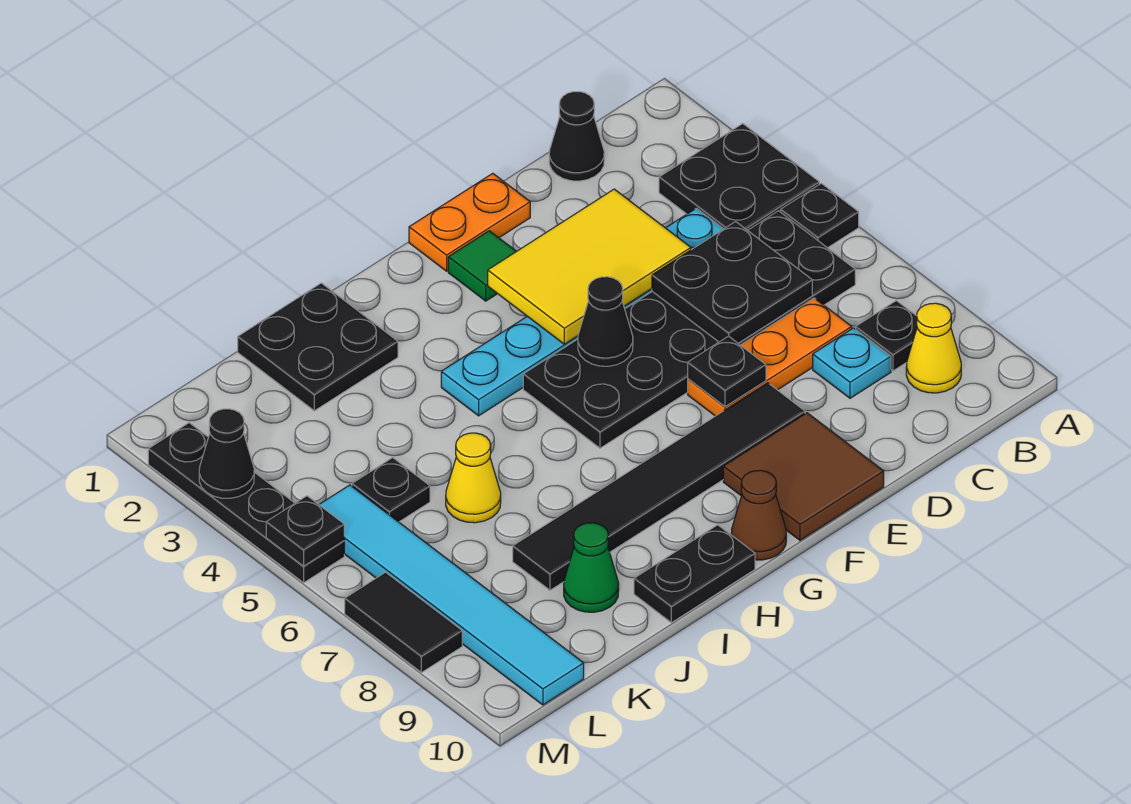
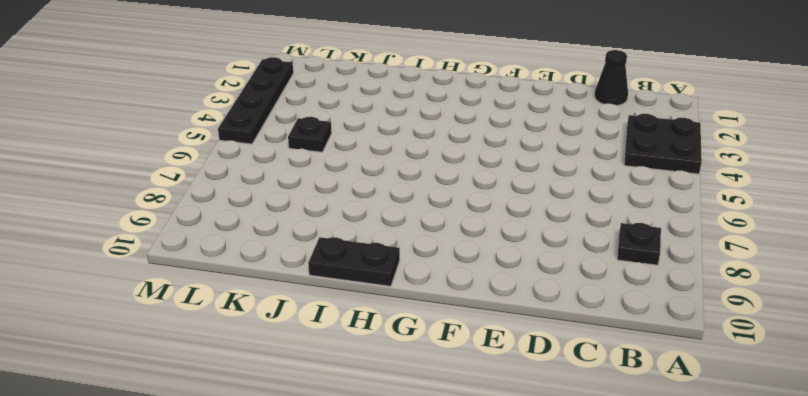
none -> black plate A5 level 1
none -> black plate B5:G6 level 1
none -> yellow cone B9 level 1

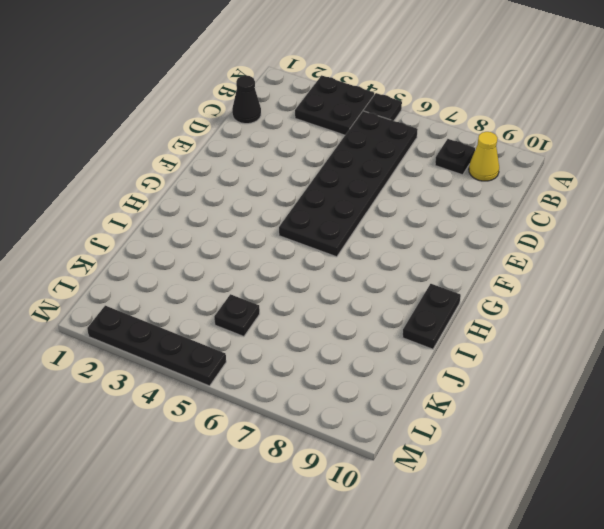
none -> cyan plate C4:H4 level 1
none -> orange plate C7:E7 level 1
none -> cyan plate C8 level 1

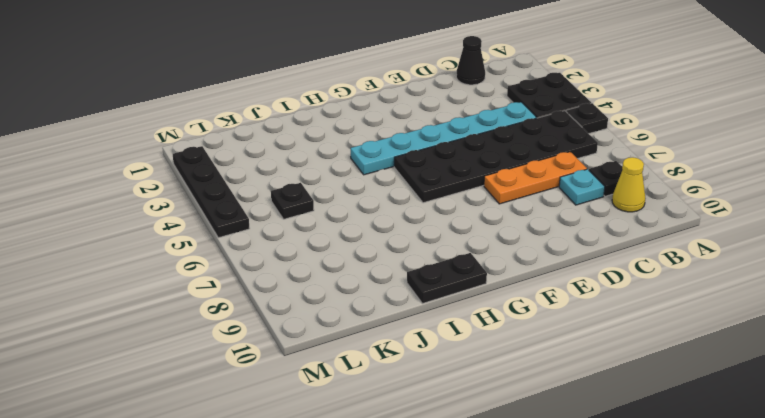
none -> orange plate E1:F1 level 1
none -> black tile E8:J8 level 1
none -> brown tile E9:F10 level 1

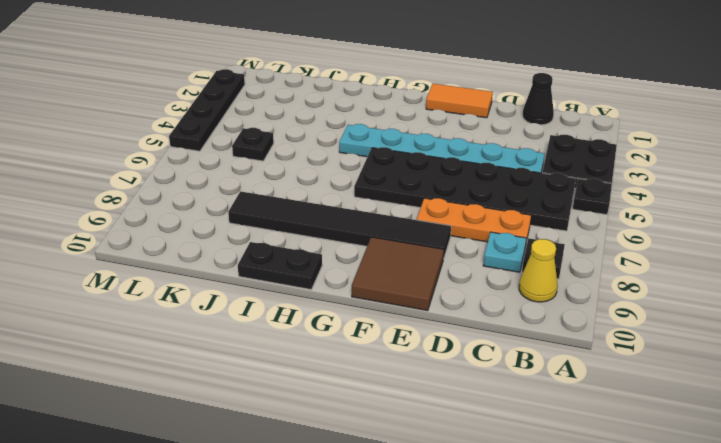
orange tile E1:F1 level 1 -> orange plate E1:F1 level 1
none -> green tile F2 level 1
none -> brown cone G10 level 1
none -> black plate I1:J2 level 1

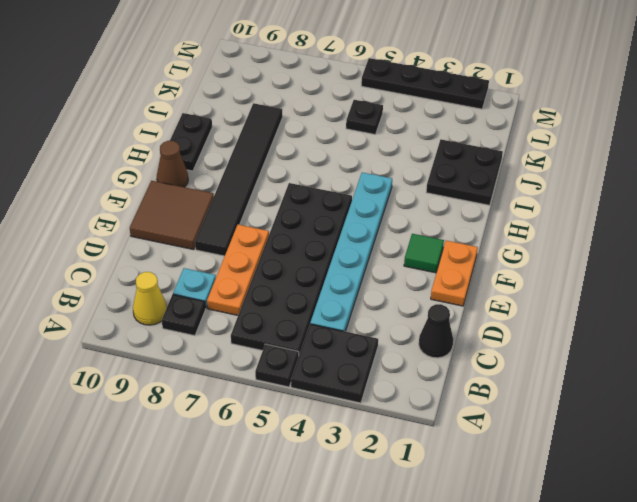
none -> yellow cone J6 level 1
none -> green cone J9 level 1
none -> cyan tile L5:L10 level 1

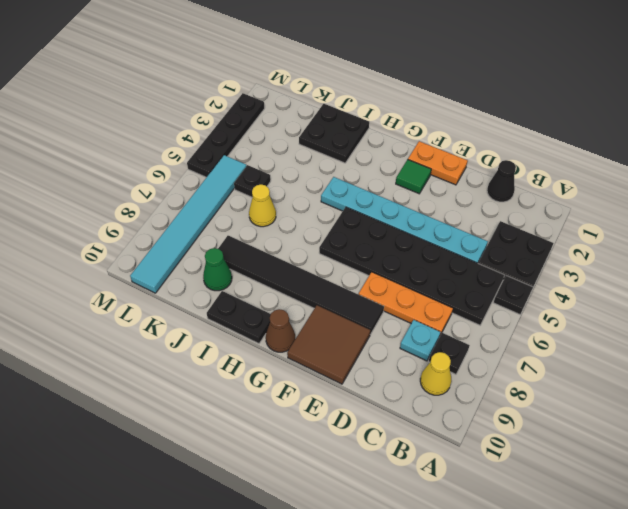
none -> black tile M7:M8 level 1
none -> black plate C5:D6 level 2
none -> yellow tile D3:F4 level 2

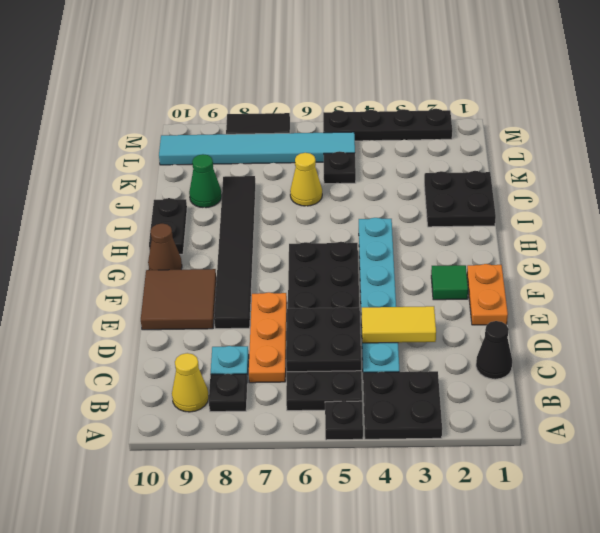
yellow tile D3:D4 level 2 -> yellow tile D3:F4 level 2
none -> black plate E7 level 2
none -> black cone F5 level 2
none -> black cone M3 level 2

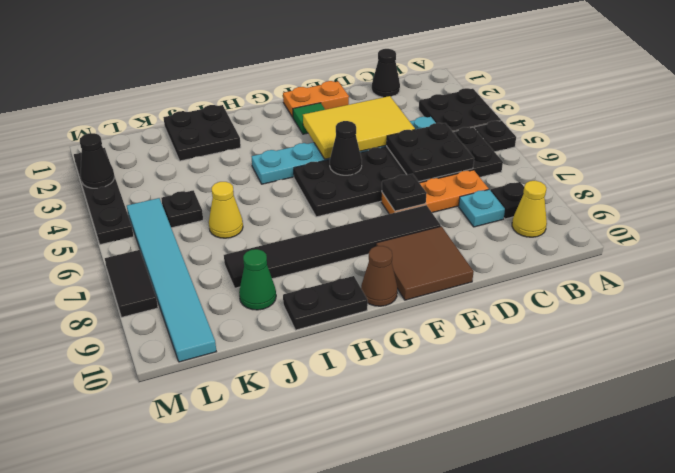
none -> black plate M5 level 2

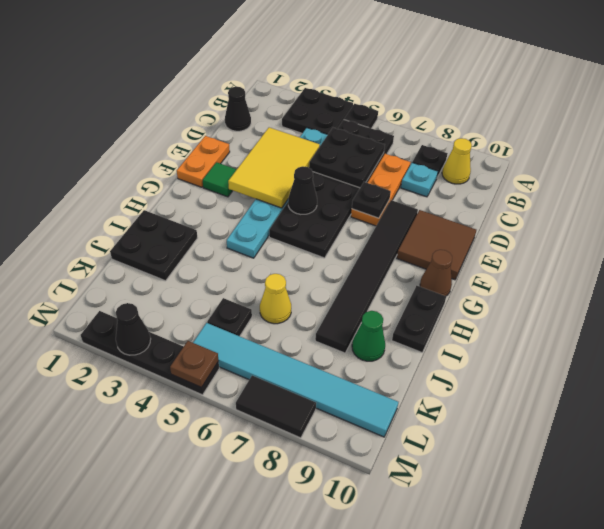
brown plate M5 level 2 -> black plate M5 level 2

